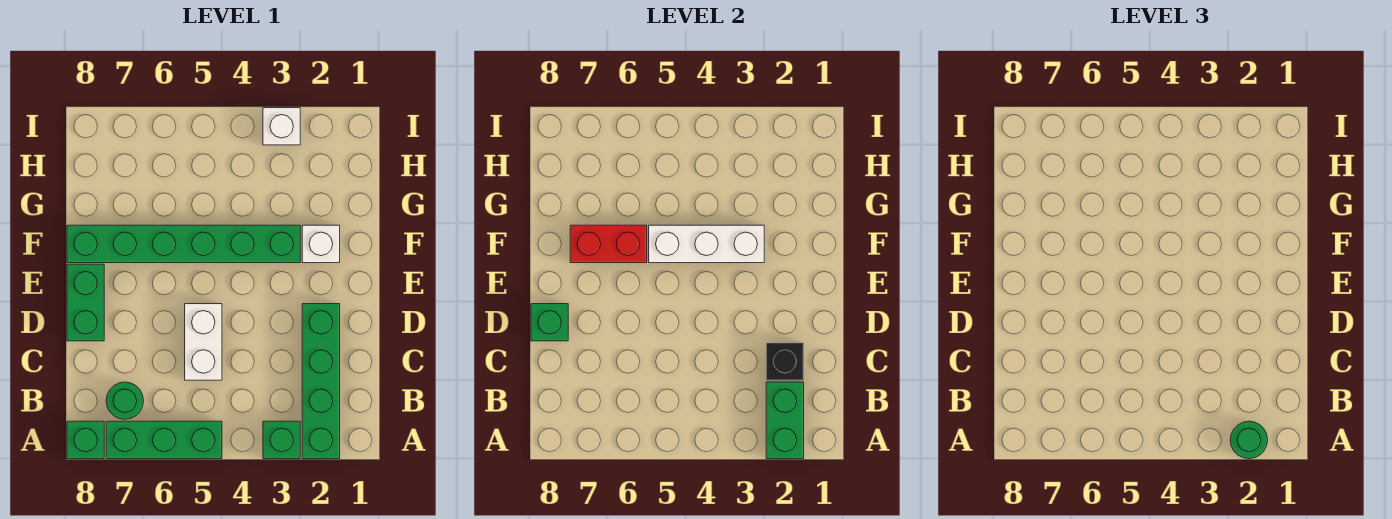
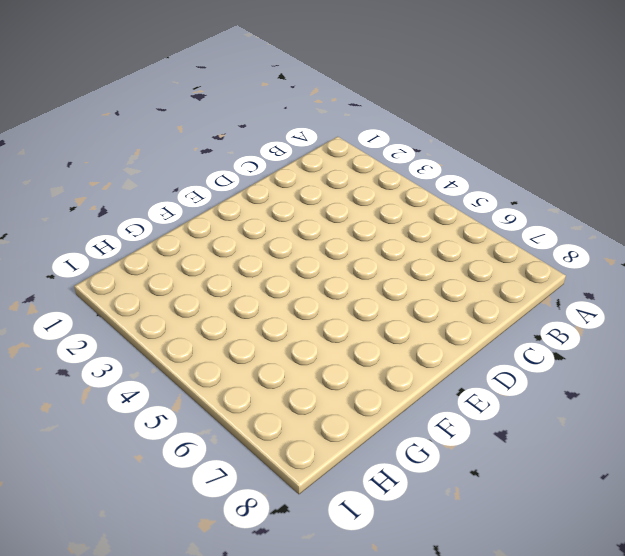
none -> green brick A2:D2 level 1
none -> green brick A3 level 1
none -> green brick A5:A7 level 1

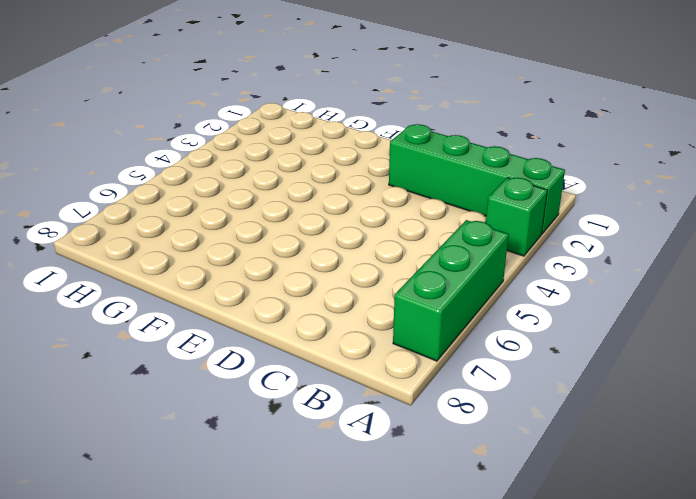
none -> green brick A8 level 1
none -> green round brick B7 level 1
none -> white brick C5:D5 level 1

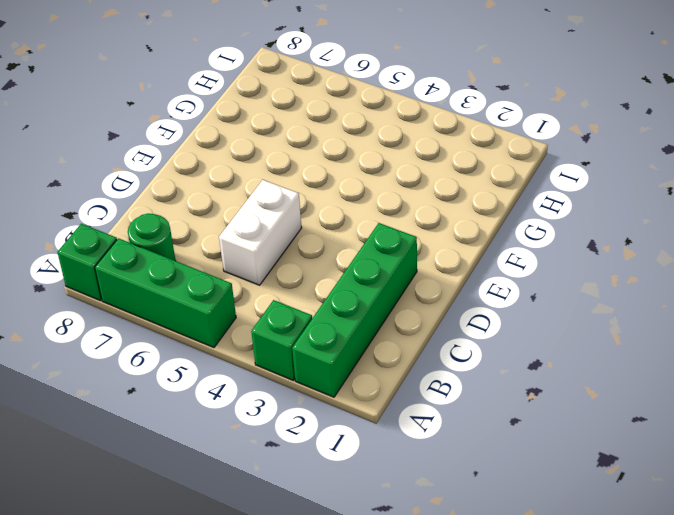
none -> green brick D8:E8 level 1
none -> white brick F2 level 1
none -> green brick F3:F8 level 1

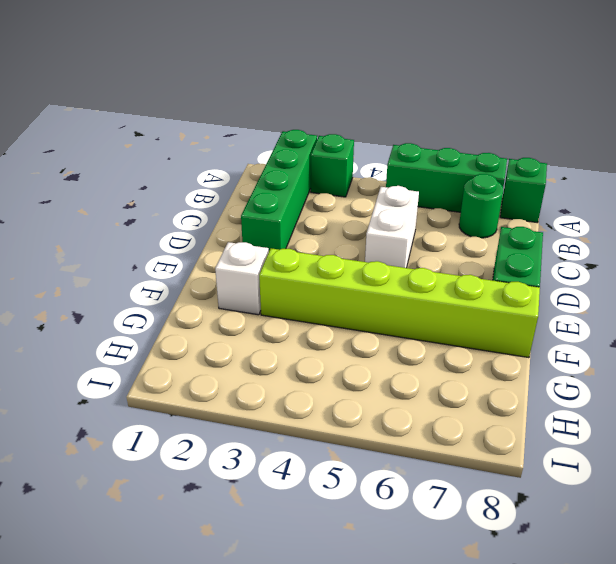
lime brick F3:F8 level 1 -> green brick F3:F8 level 1
none -> white brick I3 level 1
none -> green brick A2:B2 level 2
none -> black brick C2 level 2

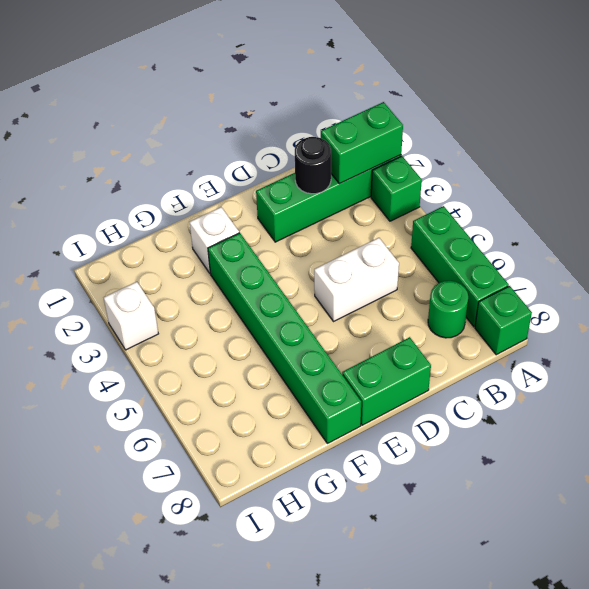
black round brick C2 level 2 -> black brick C2 level 2
none -> green brick D8 level 2
none -> white brick F3:F5 level 2
none -> red brick F6:F7 level 2

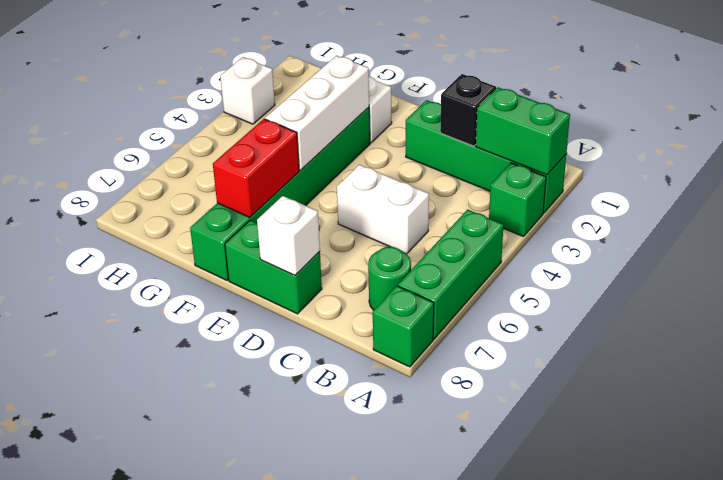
white brick D8 level 2 -> green brick D8 level 2
none -> green round brick A2 level 3

